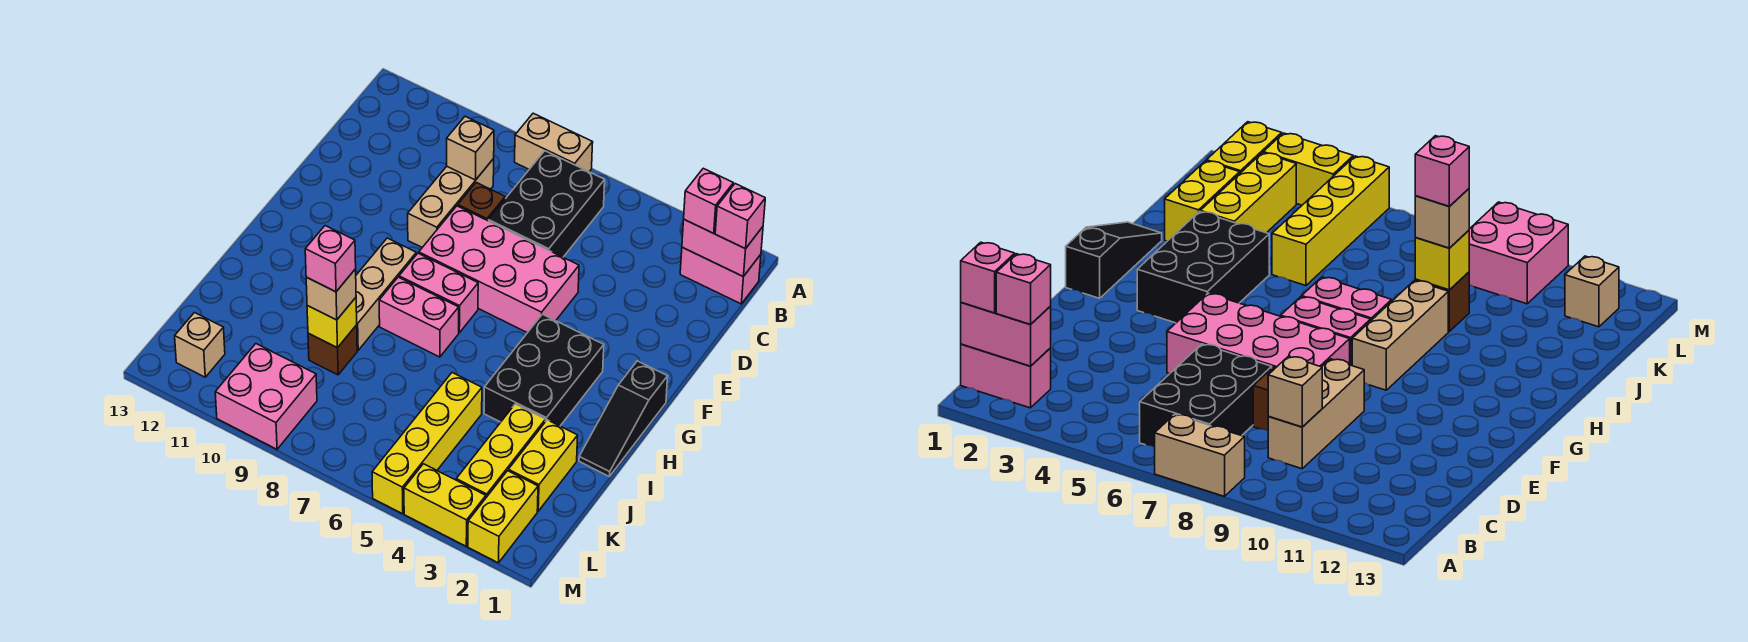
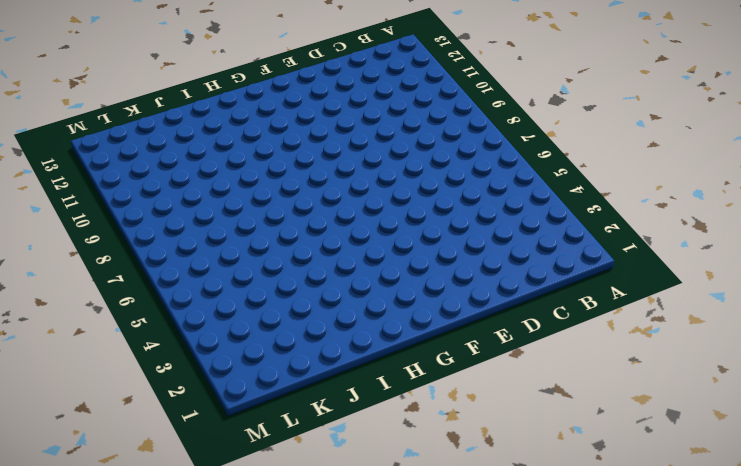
none -> tan brick A7:A8 level 1
none -> pink brick B1:B2 level 1
none -> black brick B6:D7 level 1

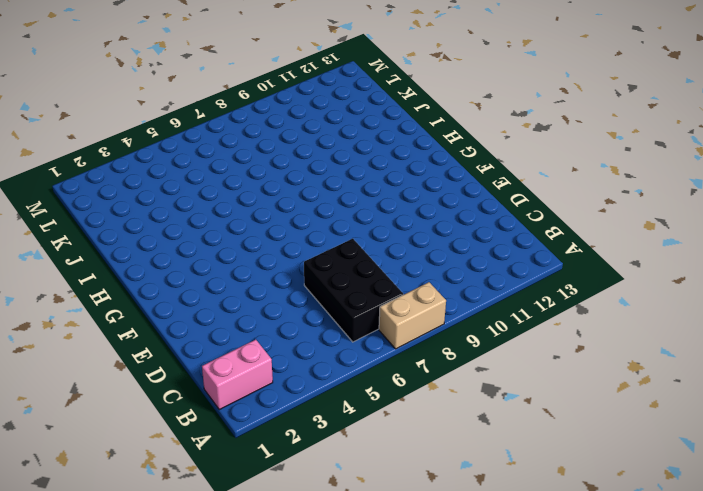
none -> tan brick C9:E9 level 1
none -> brown brick D8 level 1
none -> pink brick E5:F8 level 1

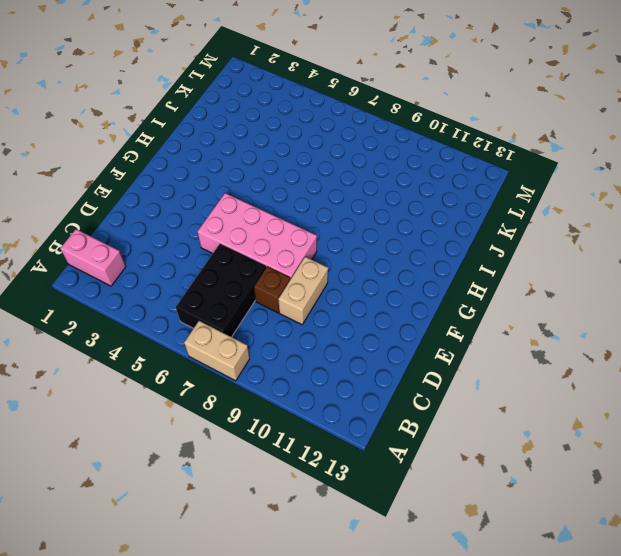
tan brick D9:E9 level 1 -> tan brick C9:E9 level 1
none -> black slope G1:I1 level 1 top G
none -> black brick G3:I4 level 1
none -> pink brick G7:G8 level 1

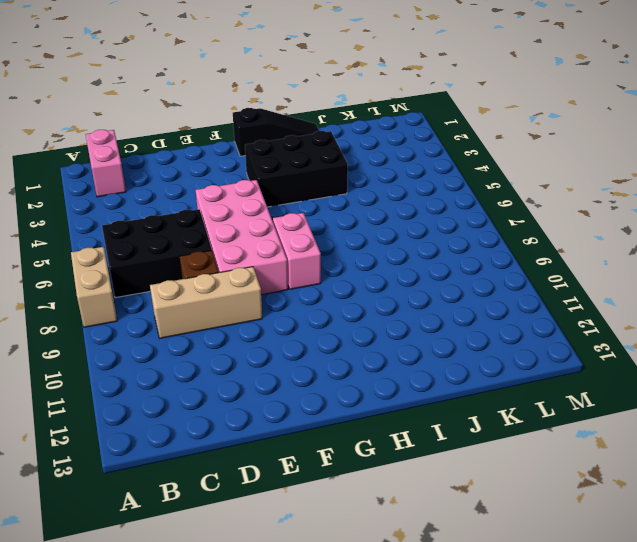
none -> tan brick G9:I9 level 1
none -> pink brick H7:H8 level 1
none -> yellow brick J2:K2 level 1

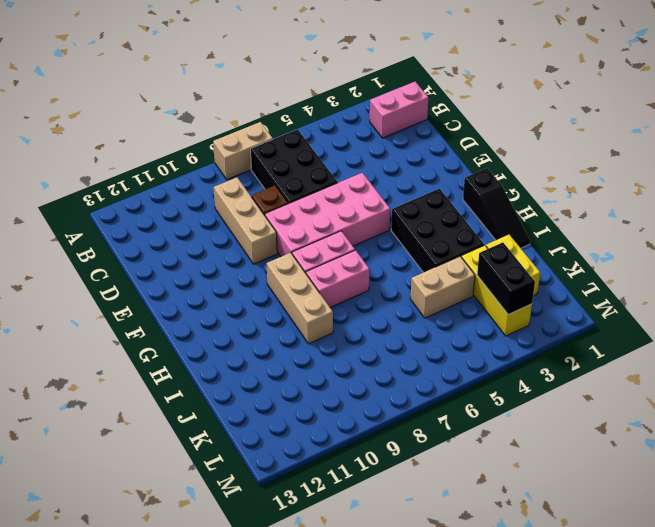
tan brick J4:J5 level 1 -> yellow brick J5:M5 level 1
black brick K3:L3 level 2 -> none
none -> brown brick J9 level 1
none -> yellow brick L2:M2 level 1
none -> pink brick L9:M10 level 1

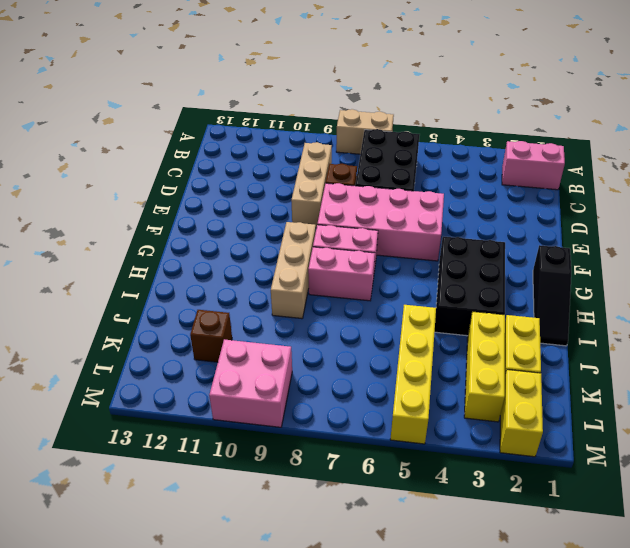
brown brick K11 level 1 -> brown brick J9 level 1
none -> tan brick L12 level 1
none -> yellow brick M3:M4 level 1
none -> pink brick B1:B2 level 2

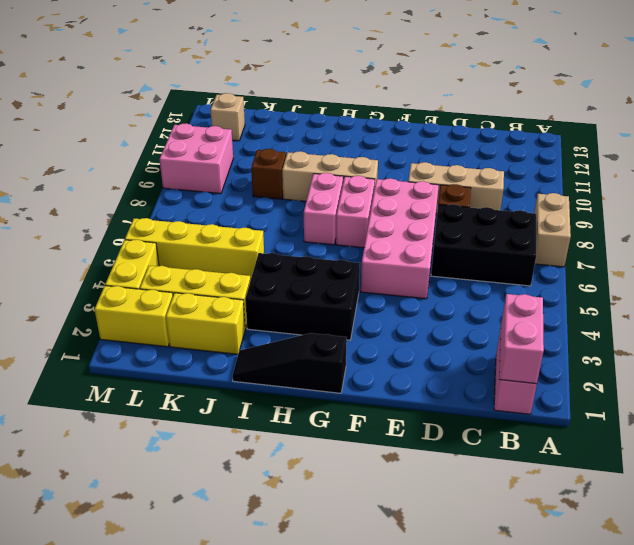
none -> tan brick C9 level 2
none -> yellow brick J9 level 2
none -> pink brick B1 level 3

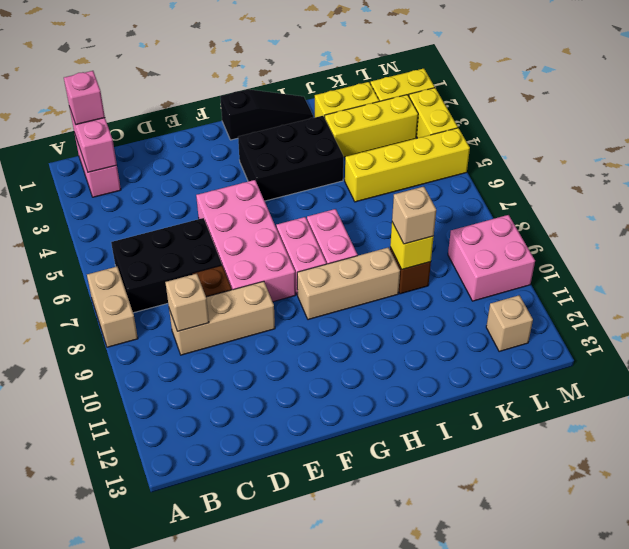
none -> pink brick B2 level 3
none -> pink brick J9 level 4

